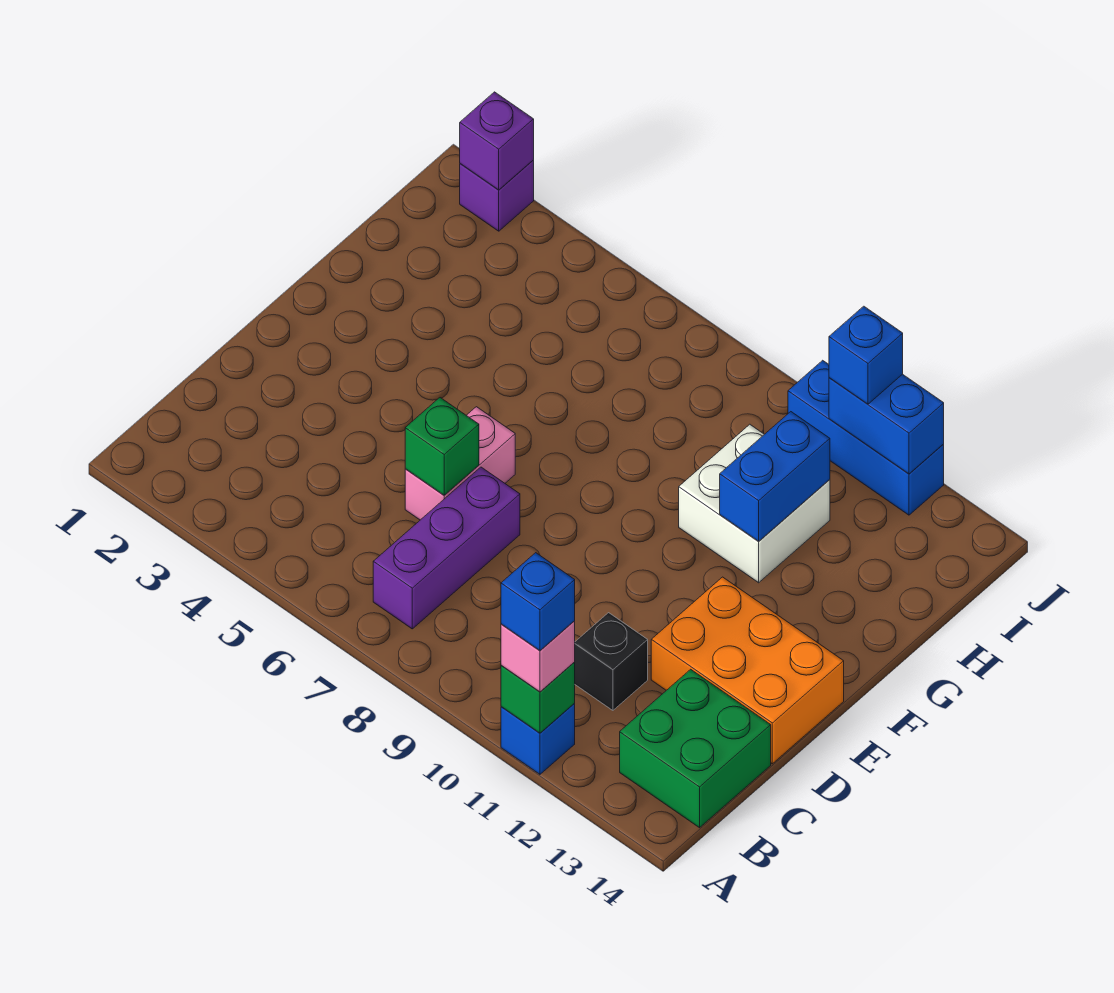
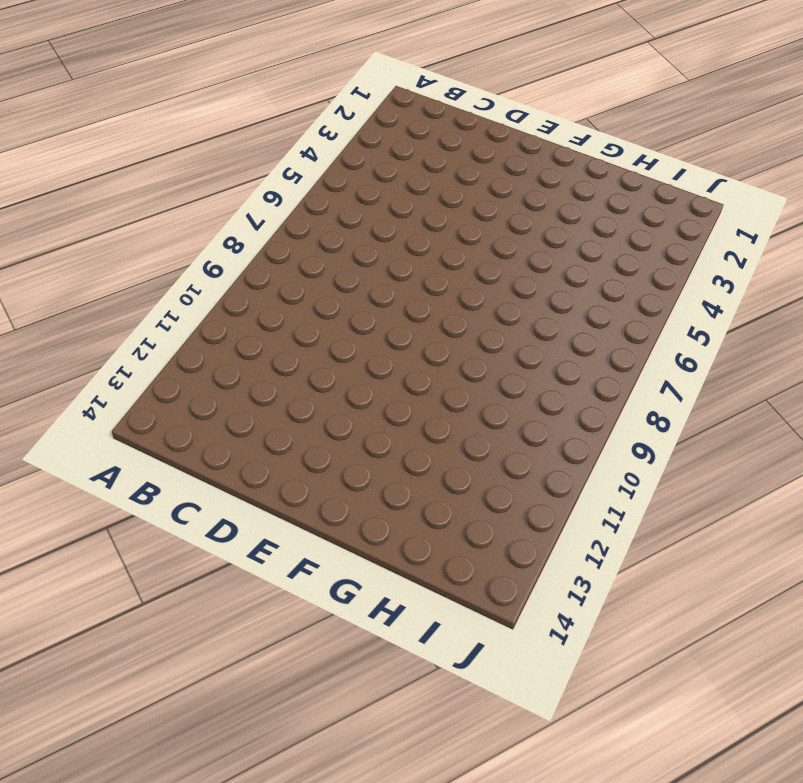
none -> blue brick A11 level 1
none -> purple brick B7:D7 level 1
none -> green brick B13:C14 level 1

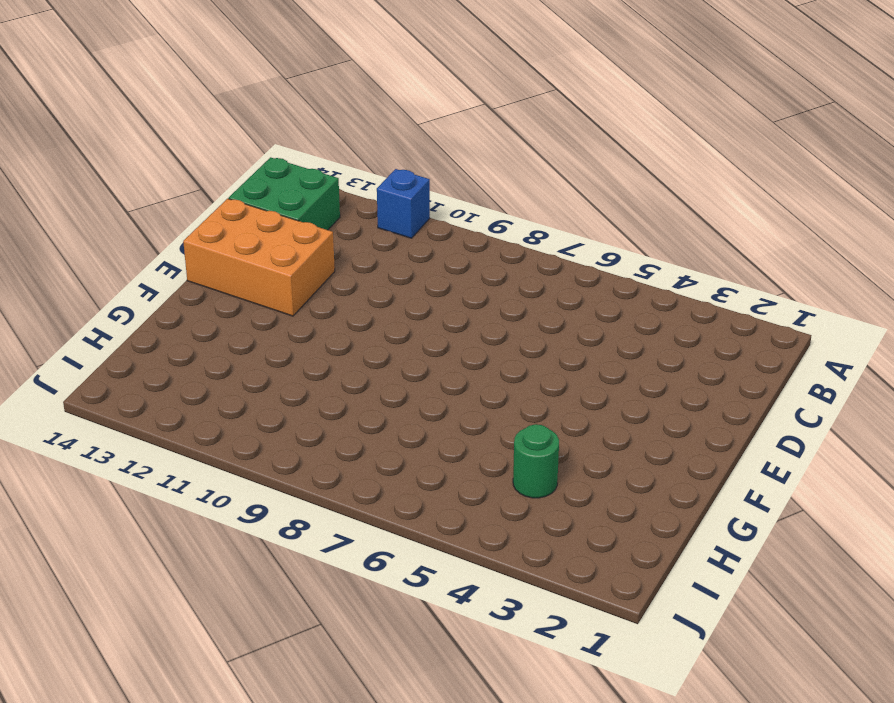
green round brick H4 level 1 -> none
none -> purple brick B7:D7 level 1
none -> black brick C11 level 1
none -> pink brick D6:E6 level 1

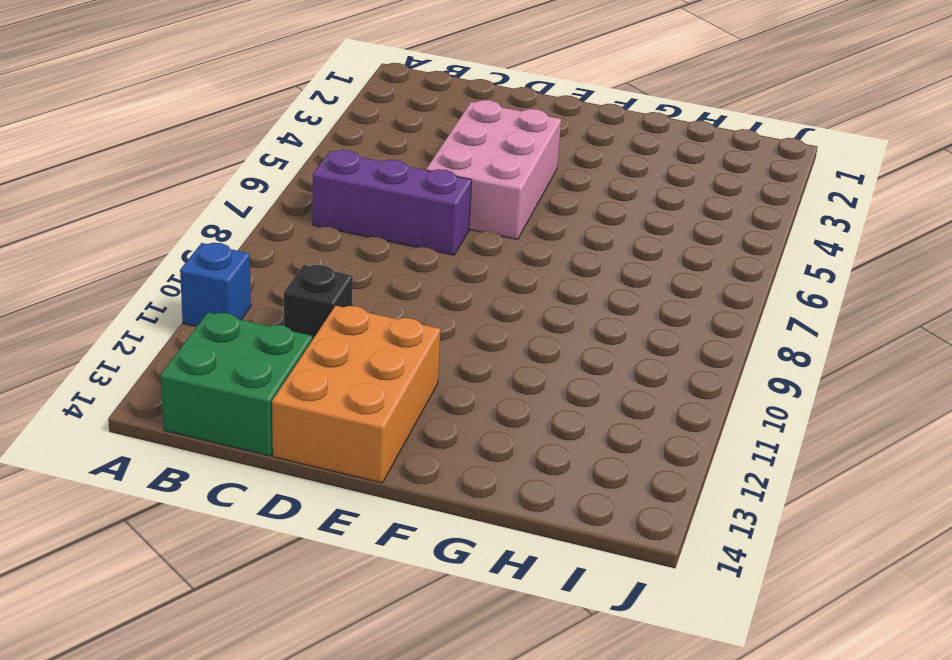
pink brick D4:E6 level 1 -> pink brick D6:E6 level 1
none -> white brick G10:H11 level 1
none -> purple brick J2 level 1
none -> blue brick J10:J12 level 1

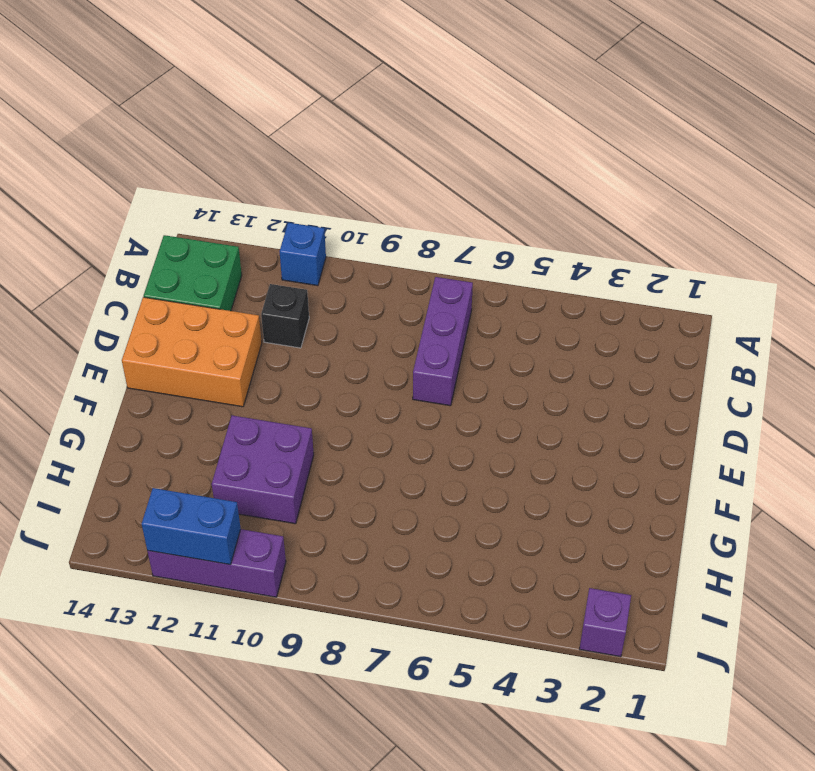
purple brick G10:H11 level 1 -> white brick G10:H11 level 1
purple brick J10:J12 level 1 -> blue brick J10:J12 level 1
none -> pink brick D6:E6 level 1
none -> green brick A11 level 2
none -> green brick D6 level 2

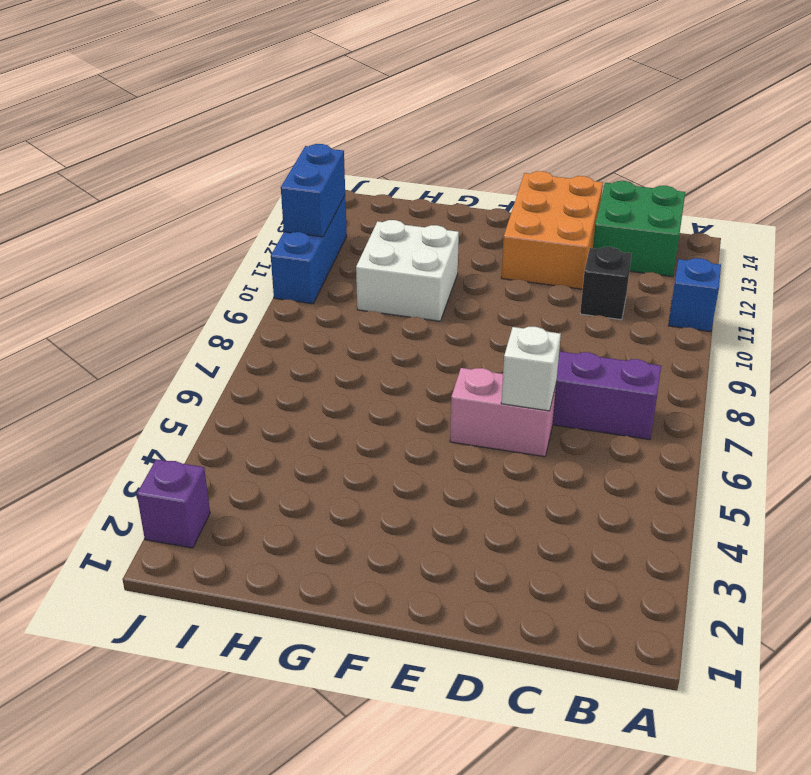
white brick D6 level 2 -> green brick D6 level 2
none -> green brick A11 level 2
none -> blue brick G11:H11 level 2
none -> purple brick J2 level 2

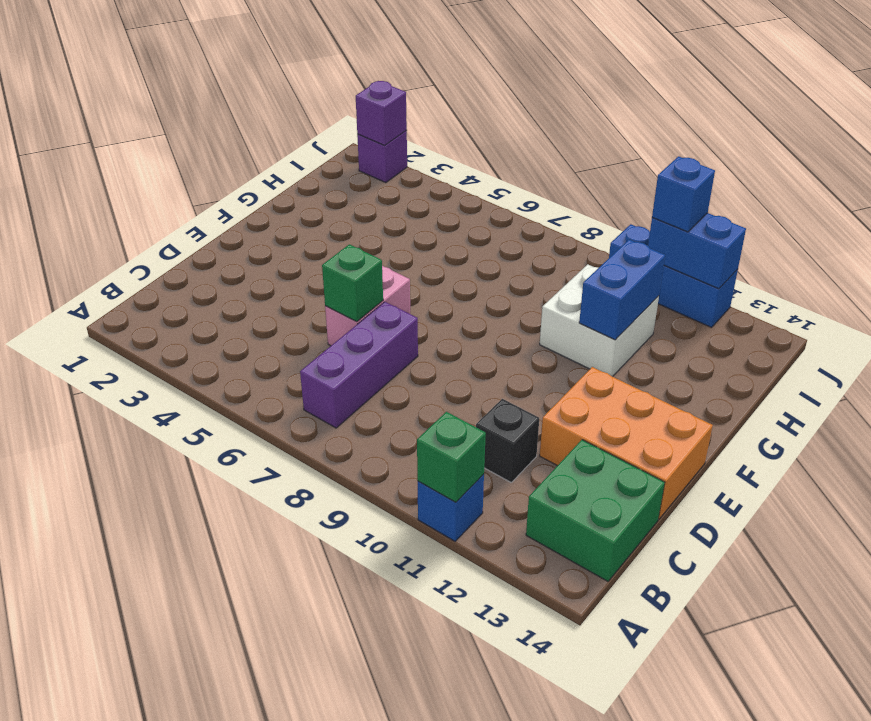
none -> pink brick A11 level 3
none -> blue brick A11 level 4

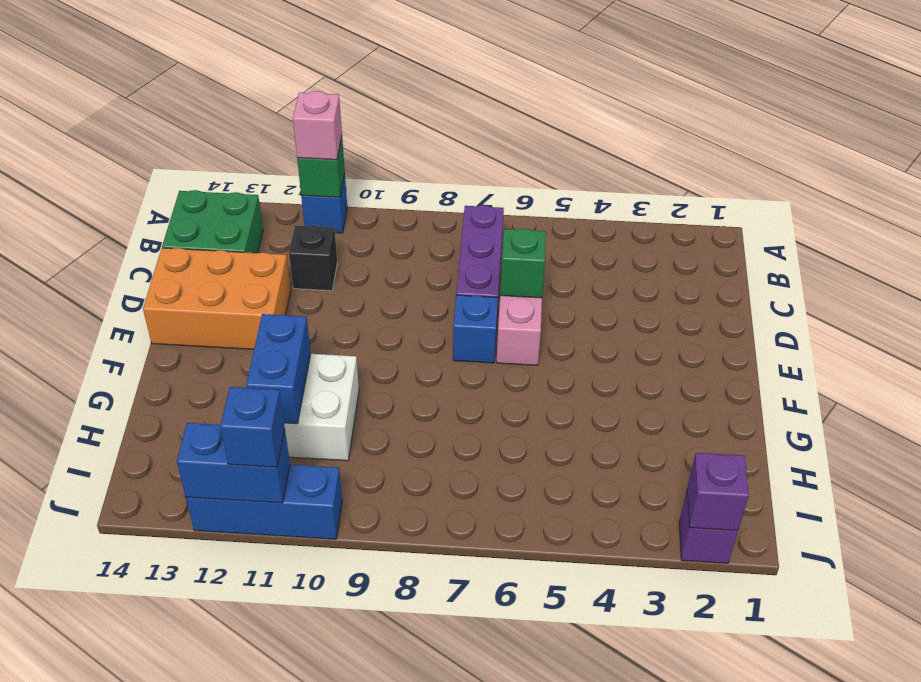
blue brick E7 level 1 -> blue brick A11 level 4

